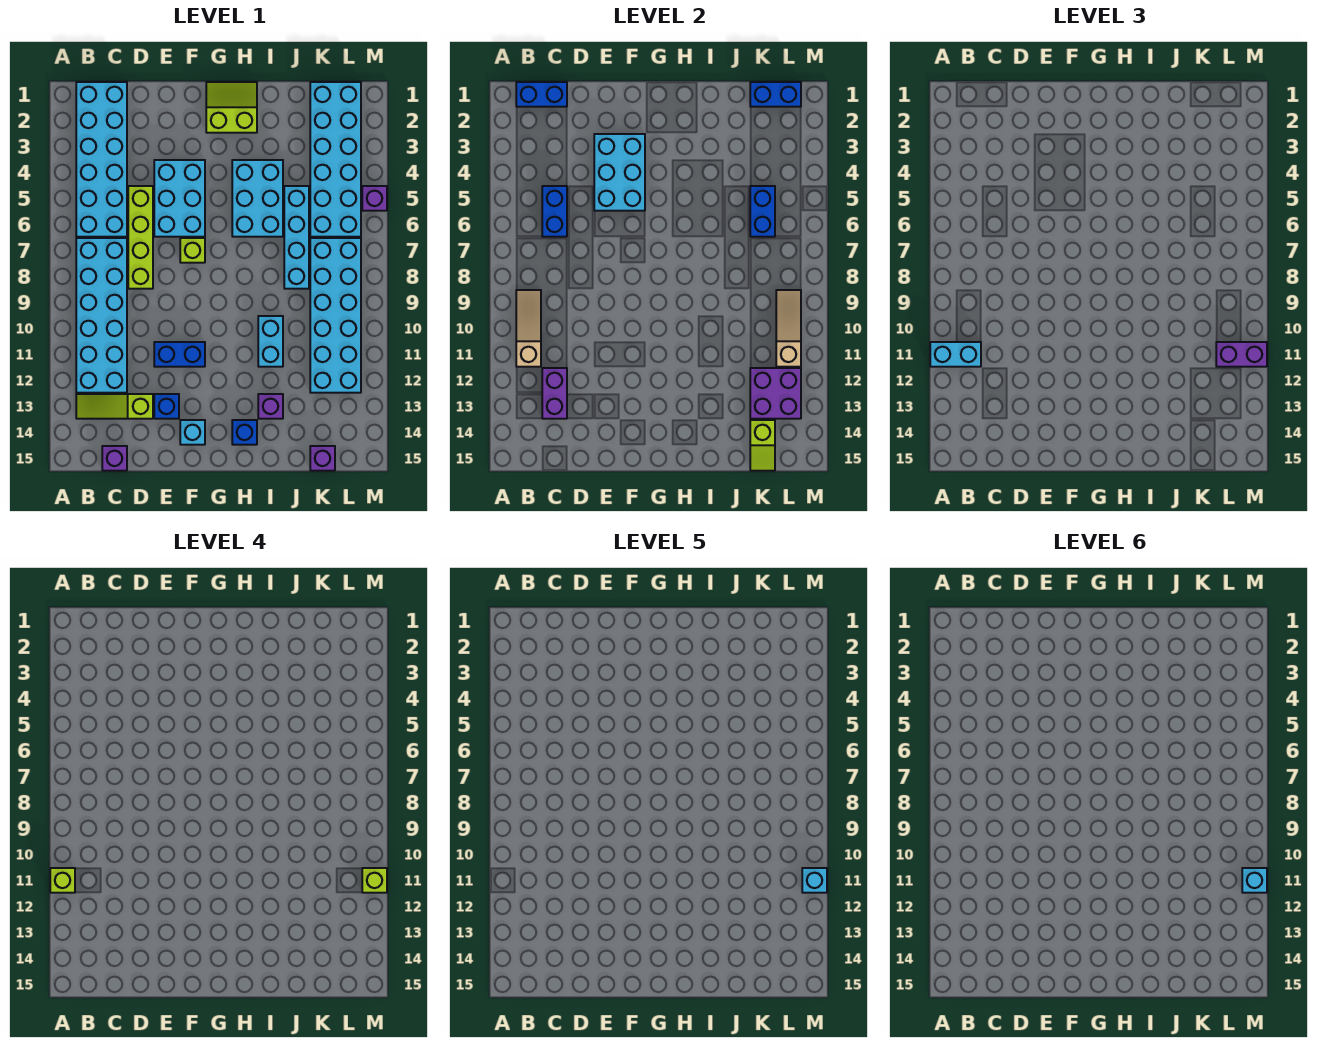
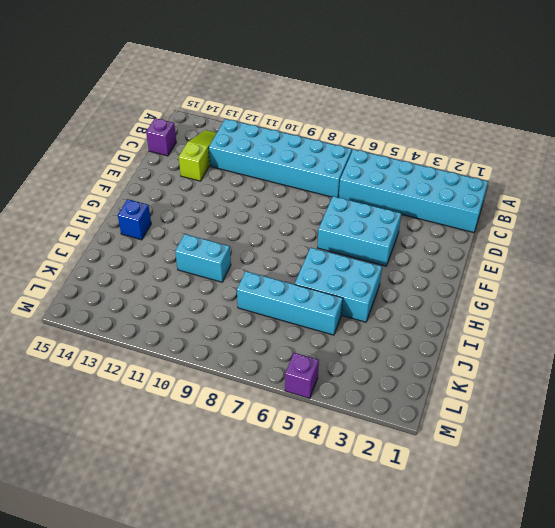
none -> lime brick D5:D8 level 1
none -> blue brick E11:F11 level 1
none -> blue brick E13 level 1
none -> lime brick F7 level 1

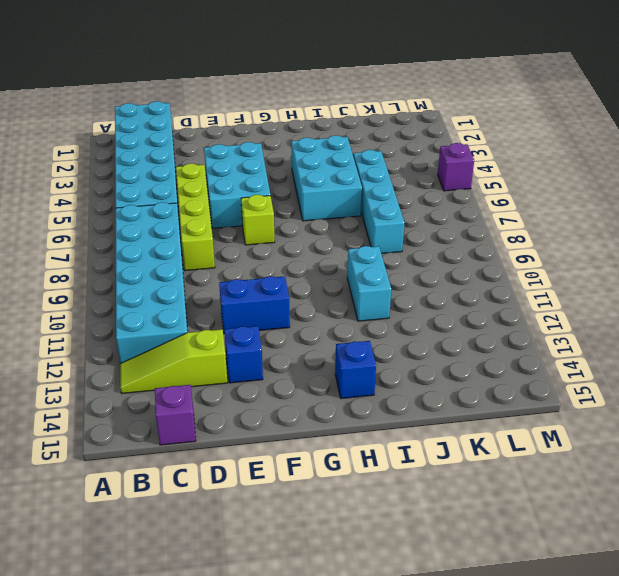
none -> cyan brick F14 level 1
none -> lime slope G1:H2 level 1 top 2
none -> purple brick I13 level 1
none -> cyan brick K1:L6 level 1

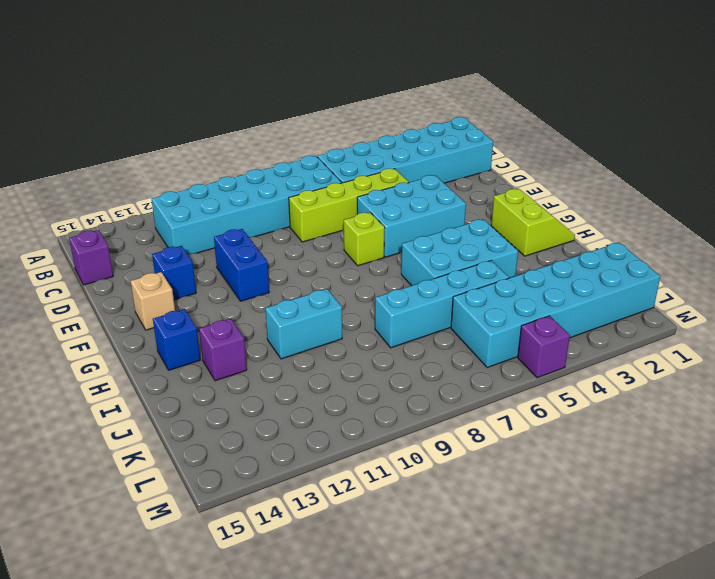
tan brick F14 level 1 -> cyan brick F14 level 1
none -> lime slope B13:D13 level 1 top D
none -> cyan brick K7:L12 level 1
none -> purple brick K15 level 1
none -> blue brick B1:C1 level 2

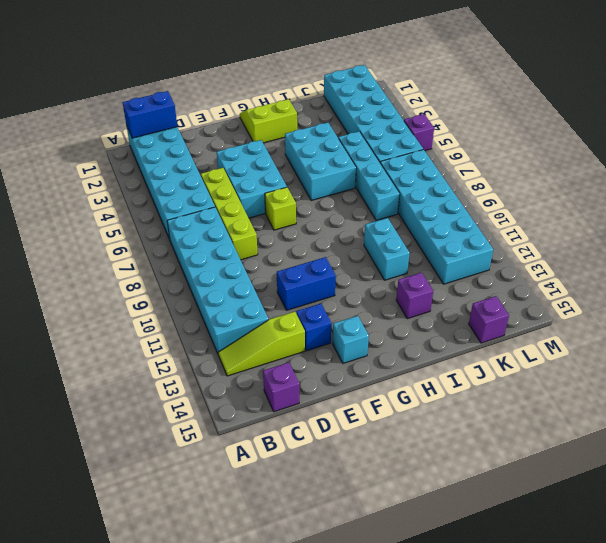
none -> blue brick H14 level 1
none -> tan slope B9:B11 level 2 top 11
none -> blue brick C5:C6 level 2
none -> purple brick C12:C13 level 2

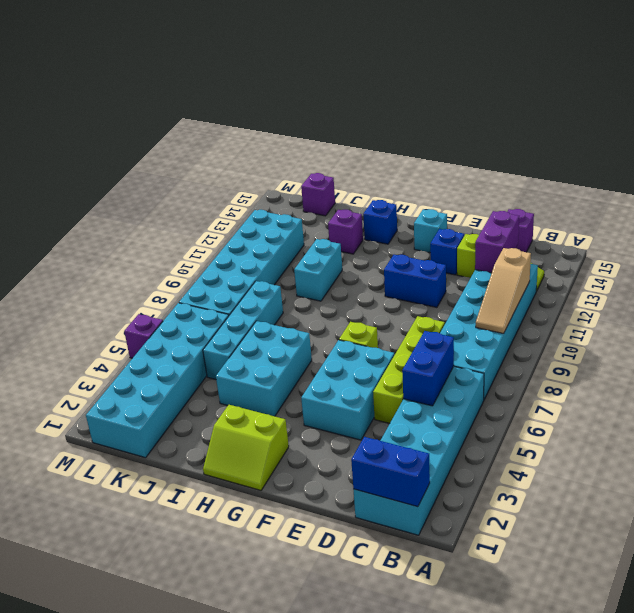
none -> cyan brick E3:F5 level 2
none -> blue brick K1:L1 level 2
none -> blue brick K5:K6 level 2
none -> purple brick K12:L13 level 2

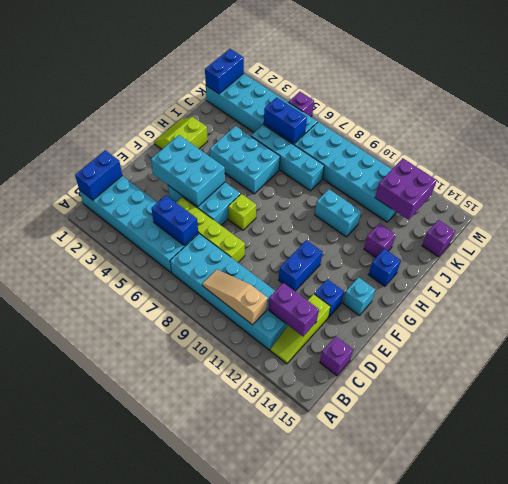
none -> lime slope K14:K15 level 2 top 14
none -> tan slope L9:L11 level 2 top 11
none -> cyan brick A11:B11 level 3
none -> purple brick L11:M11 level 3

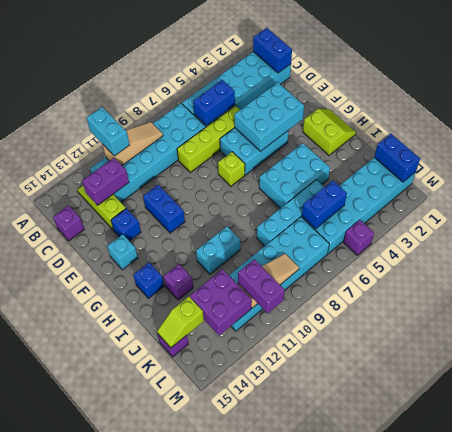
none -> lime brick A11 level 4
none -> lime brick M11 level 4
none -> cyan brick M11 level 5
none -> cyan brick M11 level 6

